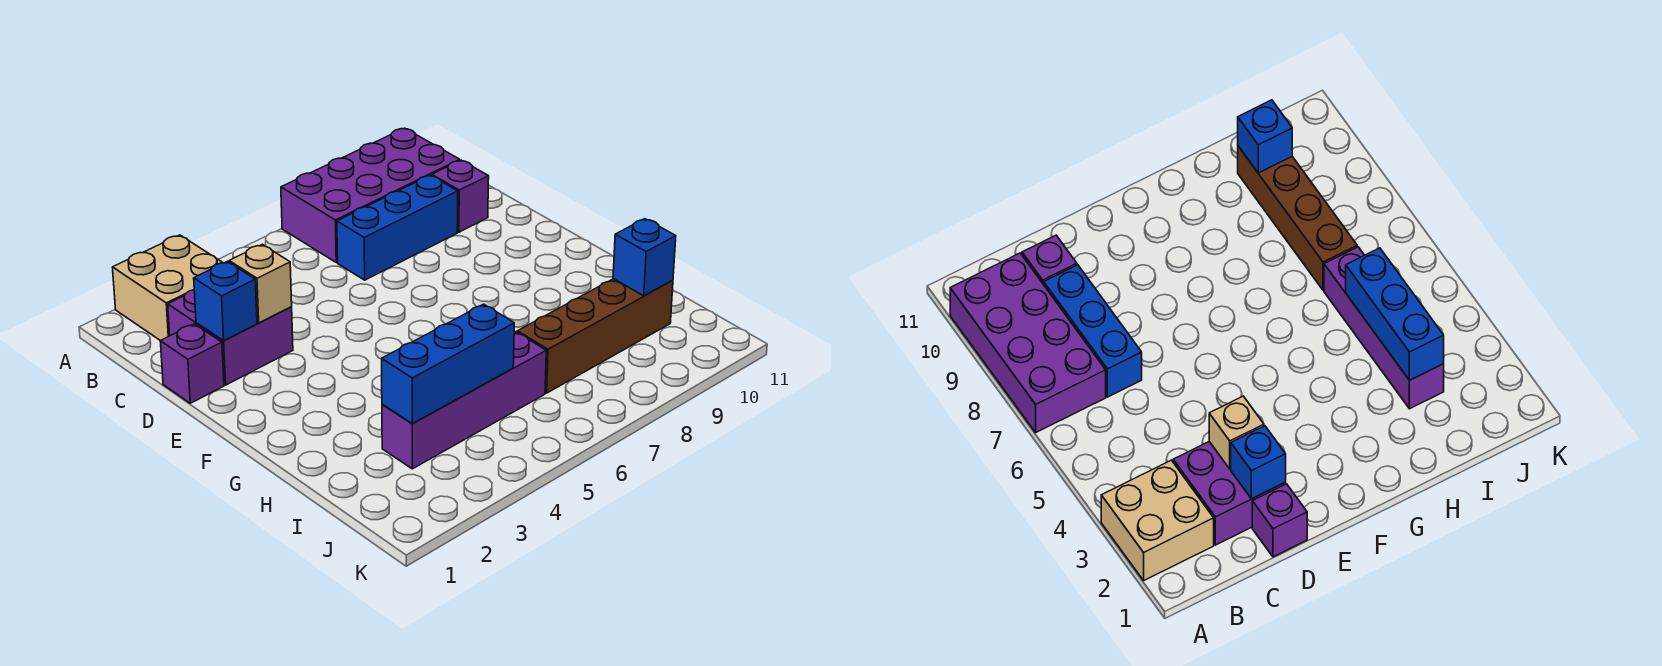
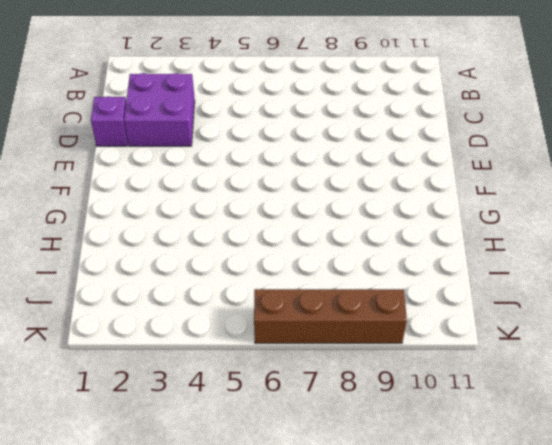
brown brick K6:K9 level 1 -> brown brick I7:I10 level 1
none -> tan brick A2:B3 level 1
none -> purple brick A7:B10 level 1
none -> blue brick C7:C9 level 1

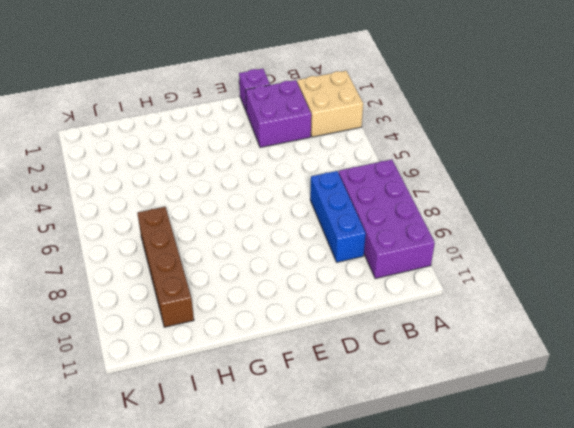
none -> purple brick C10 level 1
none -> purple brick I3:I6 level 1
none -> blue brick D2 level 2

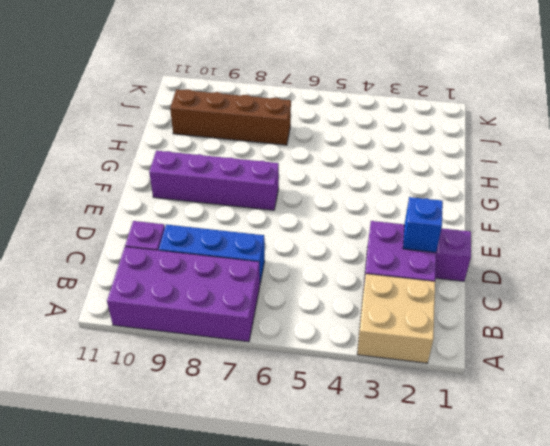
purple brick F7:F10 level 1 -> purple brick I3:I6 level 1
none -> tan brick D3 level 2
none -> blue brick I3:I5 level 2
none -> blue brick I10 level 2

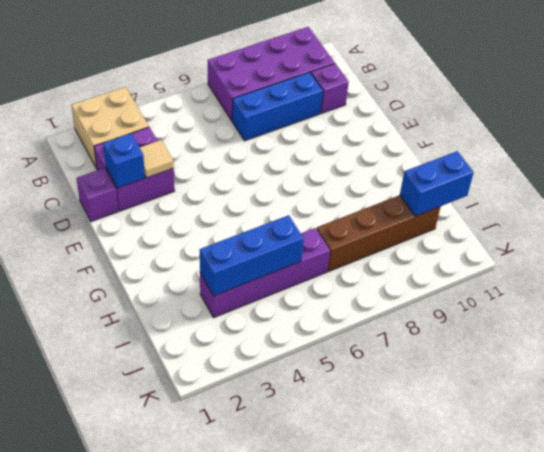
tan tile D3 level 2 -> tan brick D3 level 2
blue brick I10:I11 level 2 -> blue brick I10 level 2

